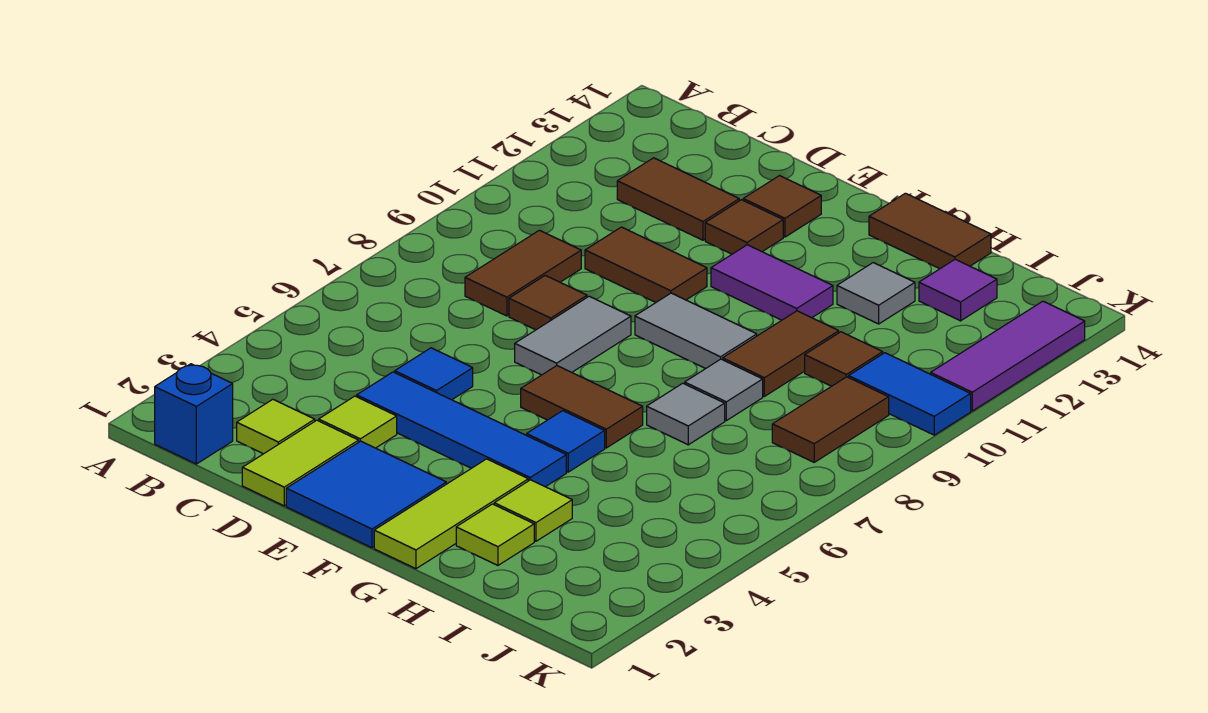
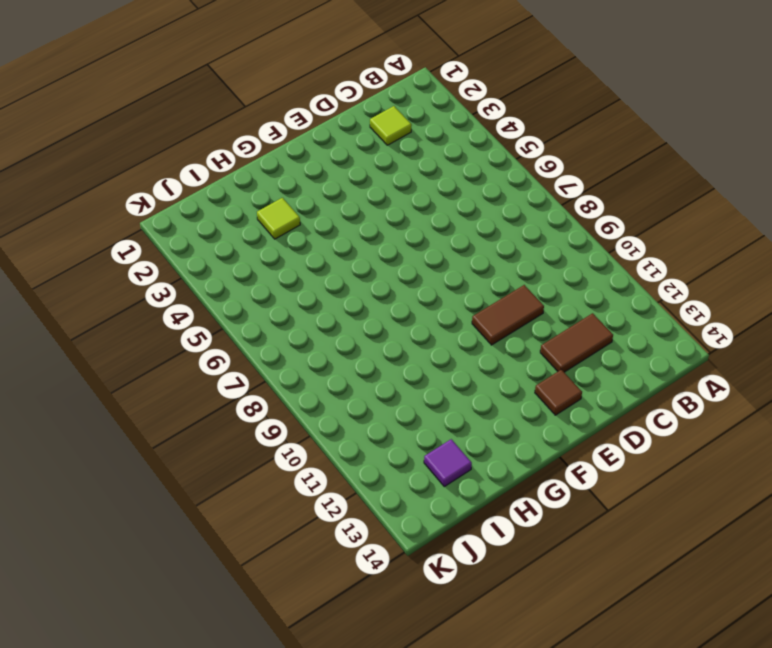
none -> blue brick B1 level 1
none -> brown tile C8:C9 level 1
none -> lime tile D1:D2 level 1
none -> lime tile D3 level 1

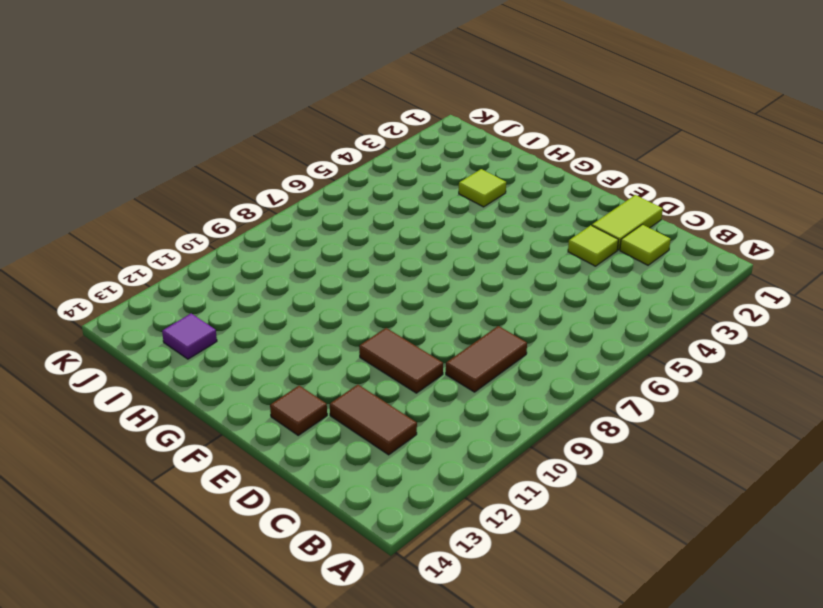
none -> blue brick B1 level 1
none -> blue tile D4:G4 level 1
none -> blue tile D5 level 1
none -> brown tile D8 level 1

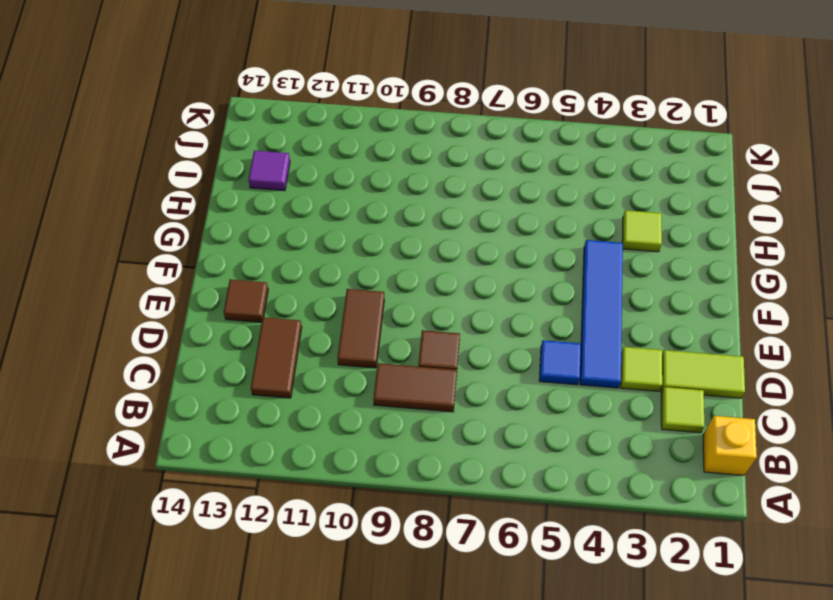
yellow brick B1 level 1 -> blue brick B1 level 1
none -> blue tile E1:F2 level 1
none -> grey tile E7:E8 level 1
none -> brown tile E12 level 1
none -> brown tile F6:G6 level 1

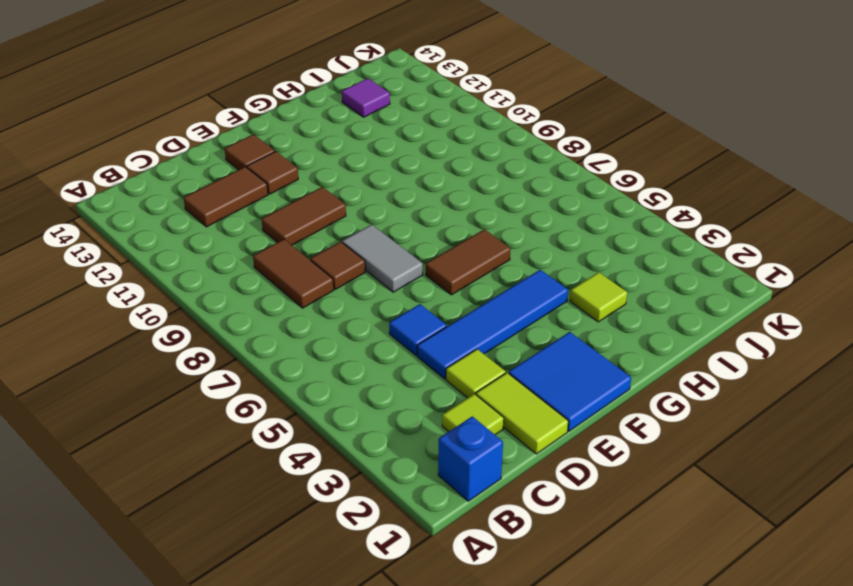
none -> grey tile F9:G9 level 1
none -> purple tile F11:G11 level 1
none -> lime tile G1:G3 level 1
none -> blue tile G5 level 1

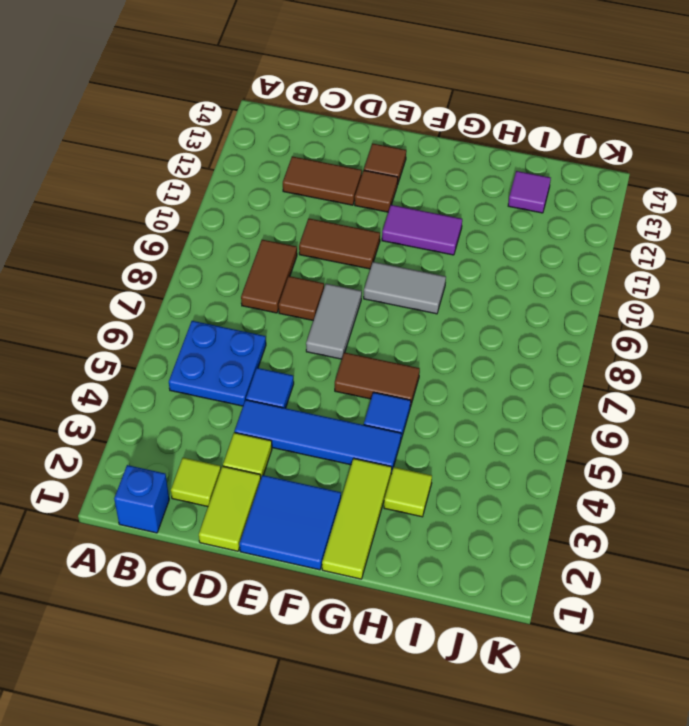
blue plate B5:C6 level 1 -> none
none -> brown tile G14:H14 level 1
none -> lime tile H2 level 1
none -> grey tile H7 level 1
none -> grey tile H8 level 1

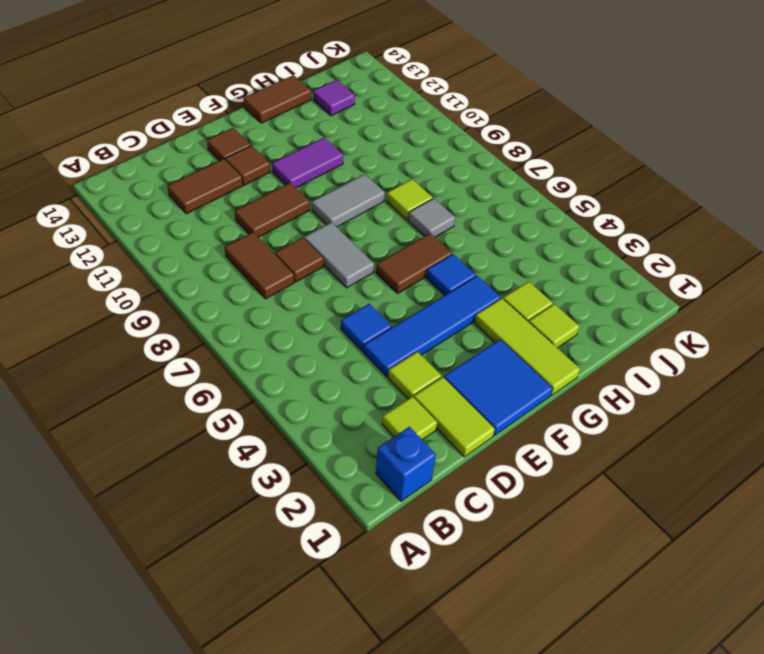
lime tile H8 level 1 -> grey tile H8 level 1
none -> brown tile H9:H10 level 1
none -> grey tile H12 level 1
none -> brown tile I10 level 1
none -> brown tile J8:J9 level 1

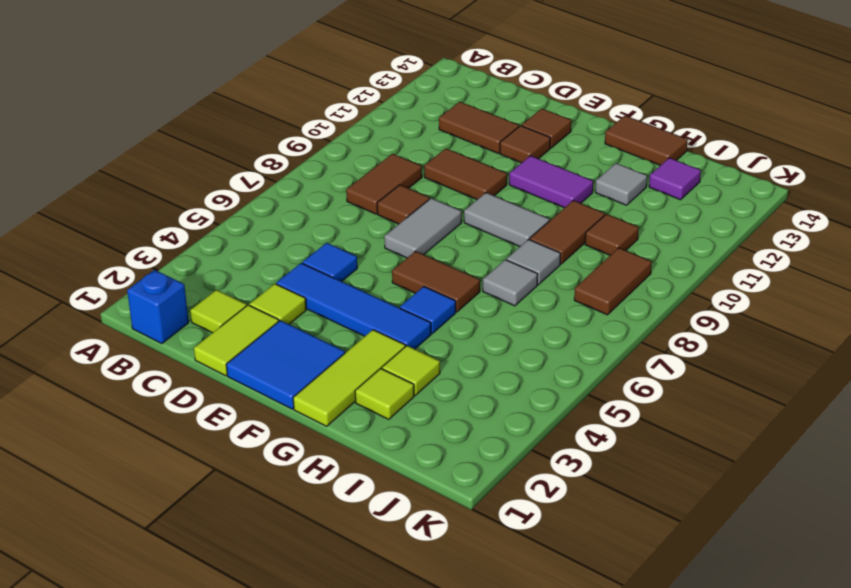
none -> blue tile J10:K10 level 1
none -> purple tile K11:K13 level 1

